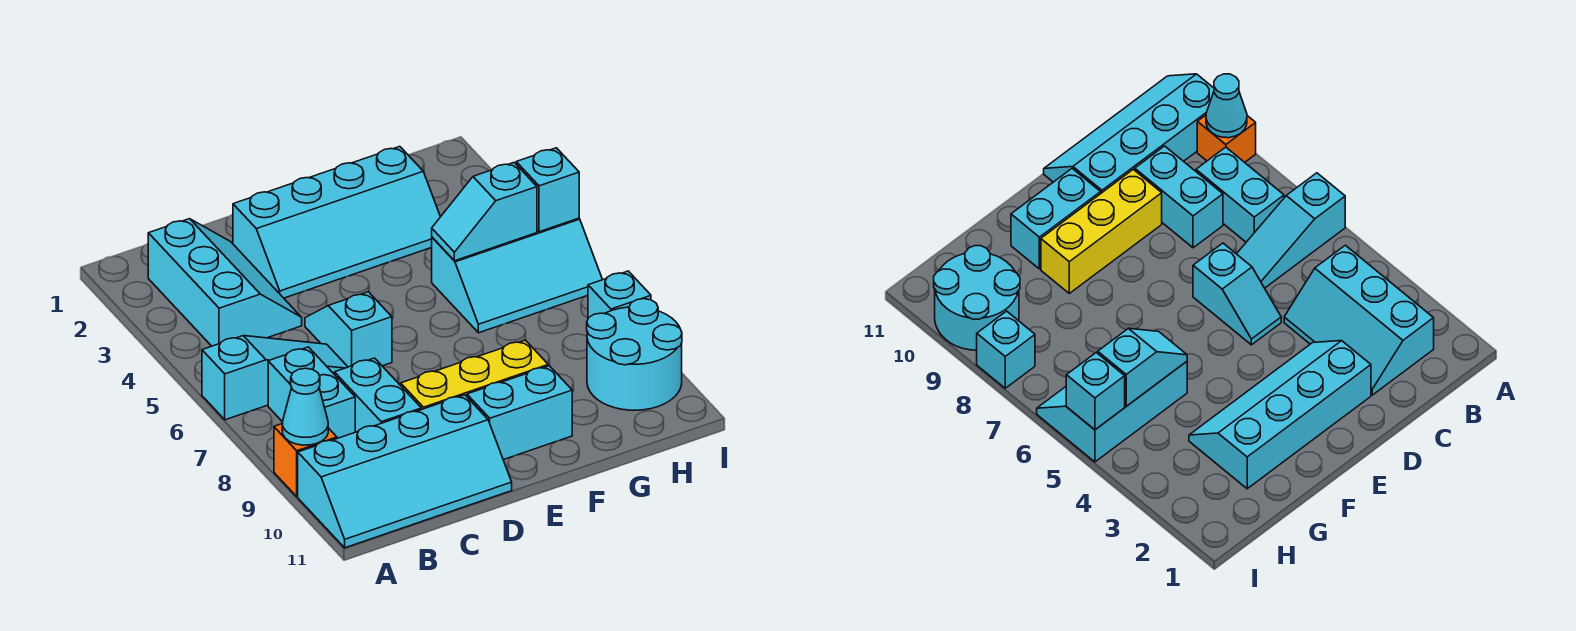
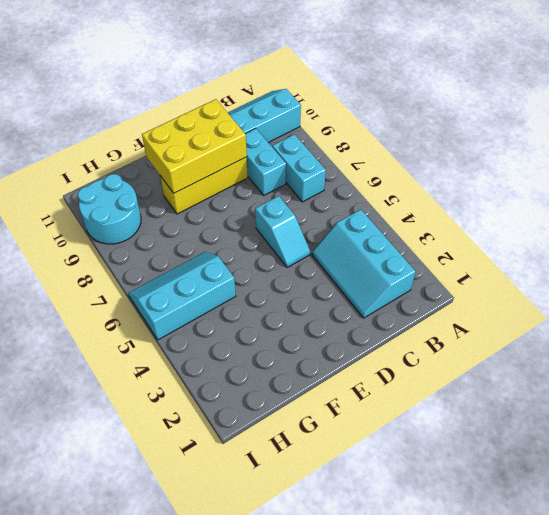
yellow brick D9:F10 level 2 -> none
none -> cyan slope A6:C6 level 1 top A
none -> orange brick A9 level 1
none -> cyan slope D2:G3 level 1 top 2

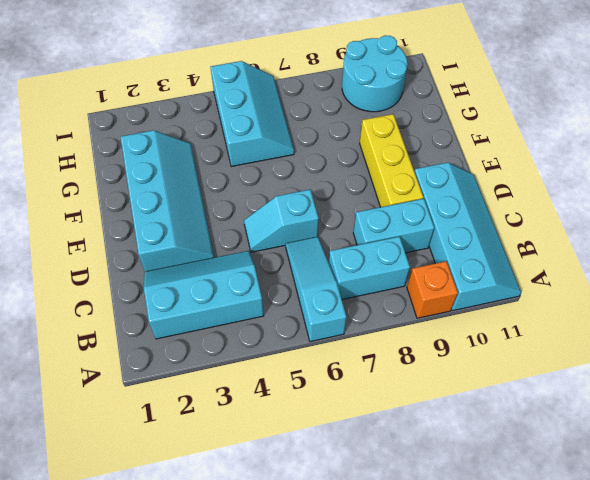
none -> cyan brick E10:F10 level 1
none -> cyan brick I8 level 1
none -> cyan cone A9 level 2

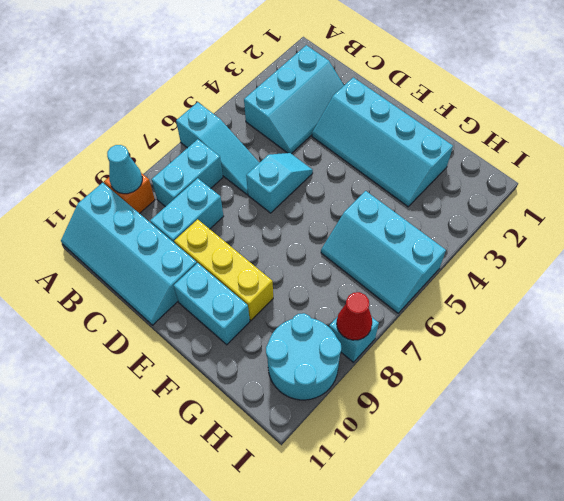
red cone I8 level 2 -> none
none -> cyan slope G5:H5 level 2 top H
none -> cyan brick I5 level 2

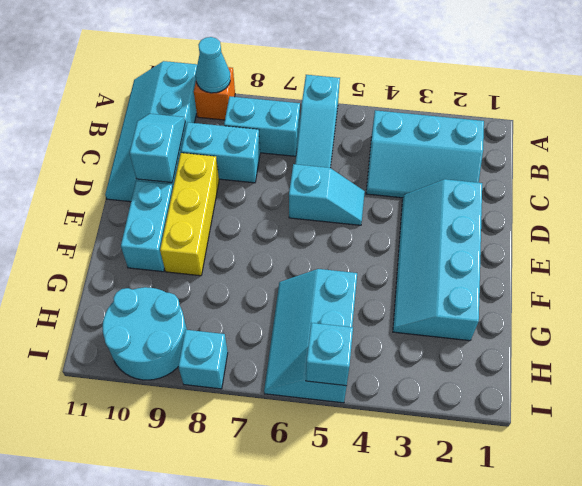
cyan slope C10:D10 level 2 top D -> cyan slope G5:H5 level 2 top H

